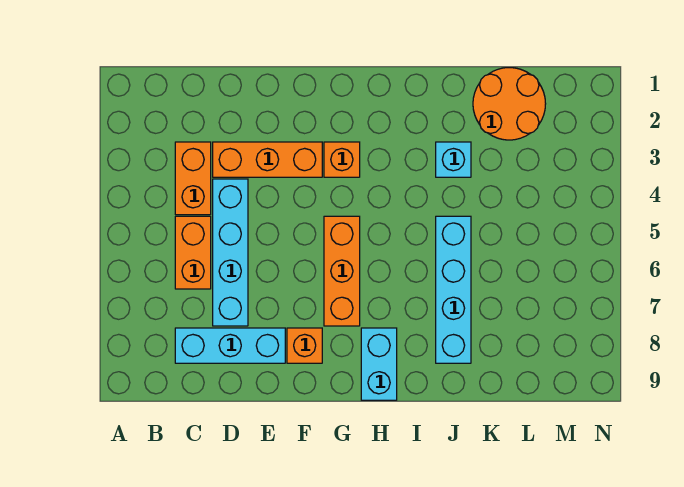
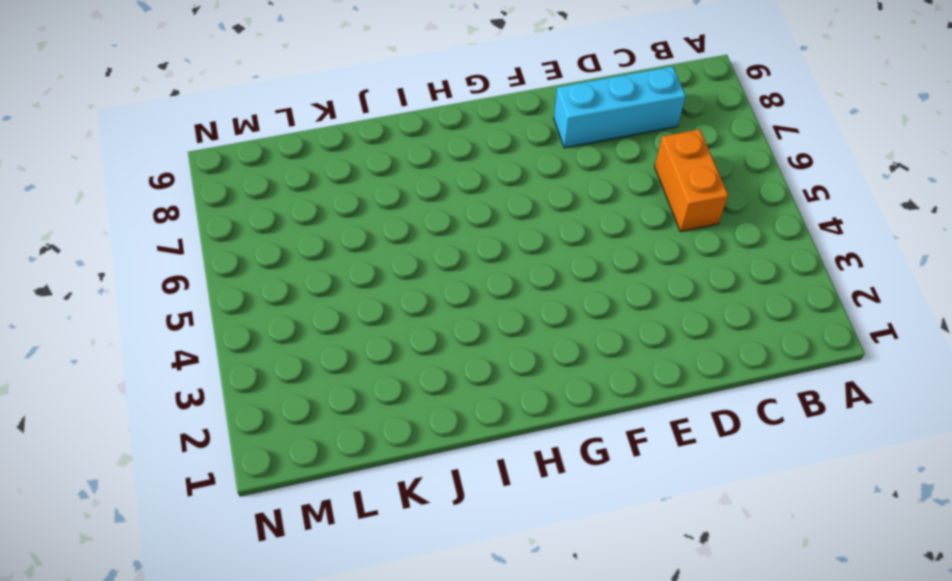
none -> orange brick C3:C4 level 1
none -> orange brick D3:F3 level 1
none -> cyan brick D4:D7 level 1

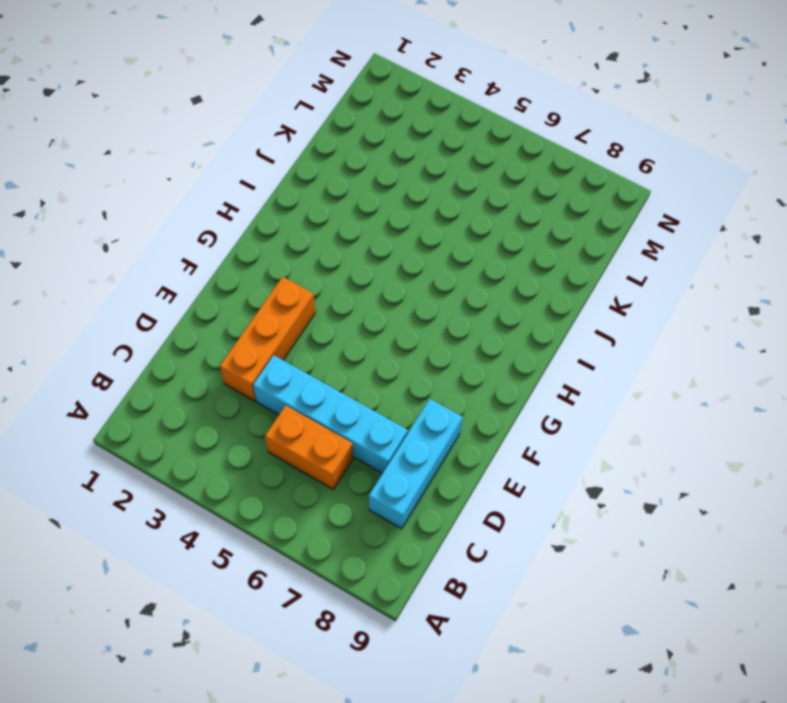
none -> orange brick C3:C4 level 1
none -> orange brick F8 level 1
none -> orange brick G3 level 1

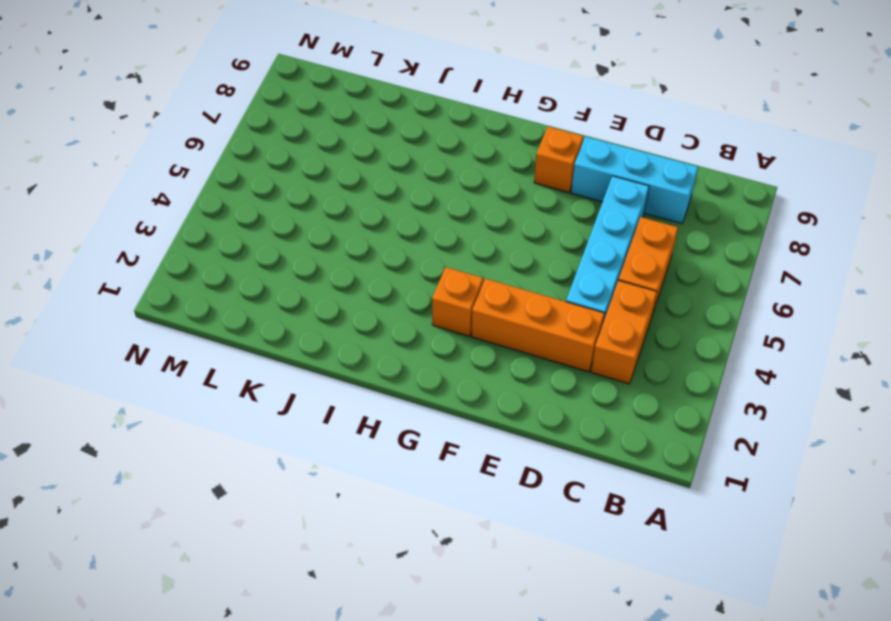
none -> orange brick G5:G7 level 1
none -> cyan brick H8:H9 level 1
none -> cyan brick J3 level 1

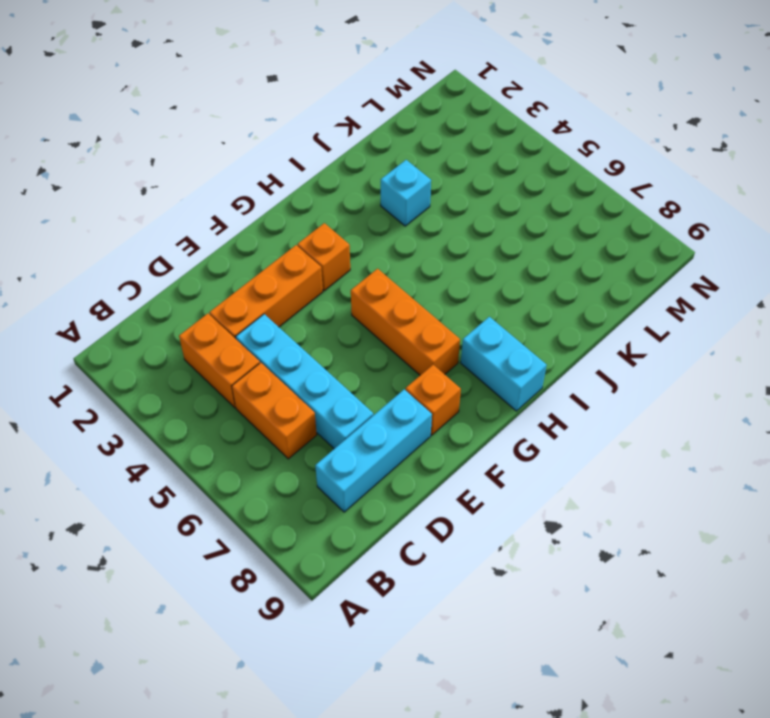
none -> cyan brick J5:J8 level 1
none -> orange round brick K1:L2 level 1

